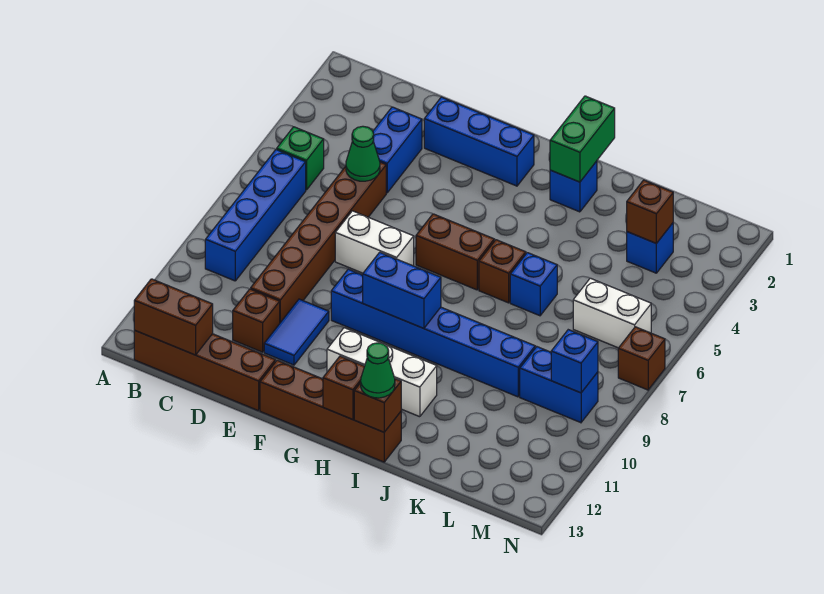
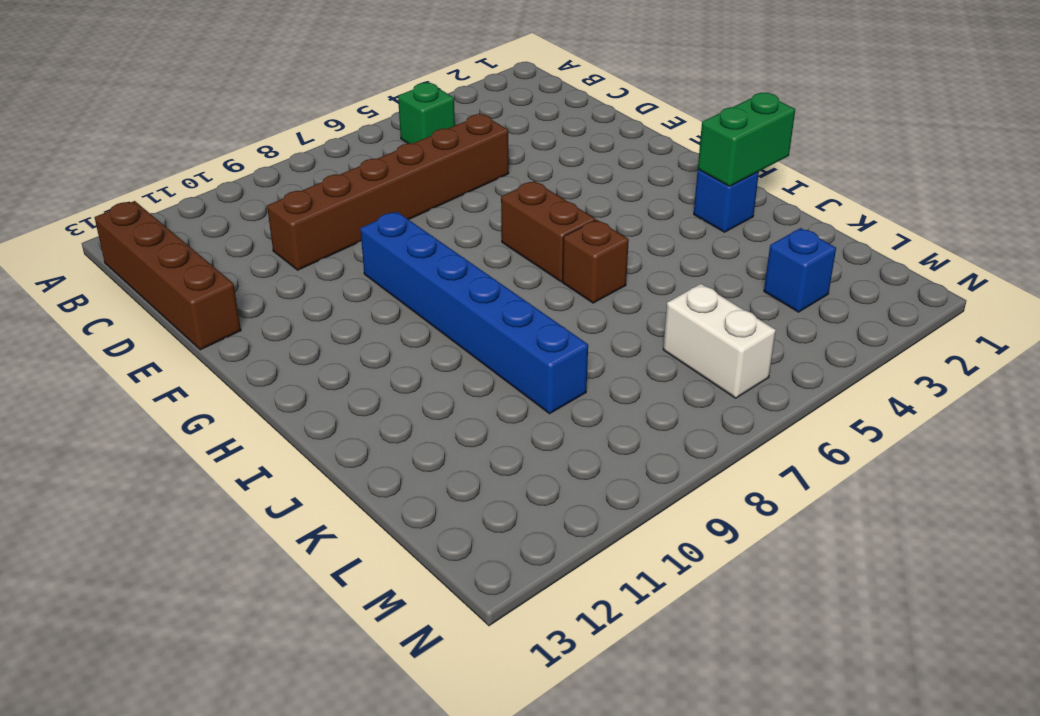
none -> blue brick B6:B9 level 1
none -> blue brick D3:D4 level 1
none -> brown brick D11 level 1

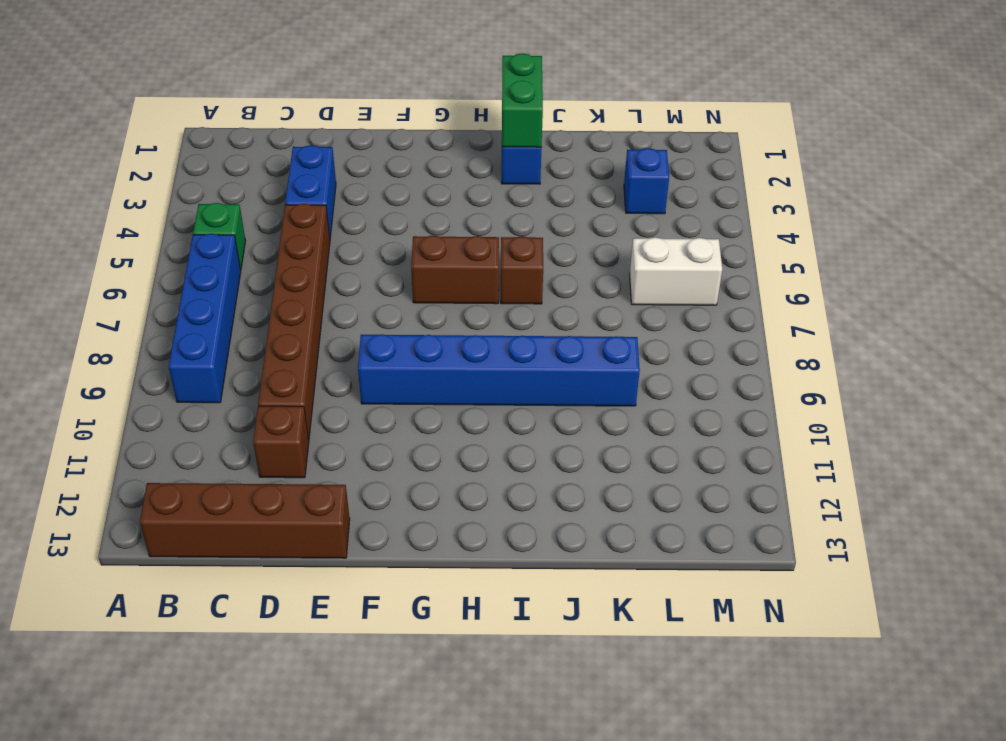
none -> blue brick E2:G2 level 1
none -> white brick E7:F7 level 1
none -> blue tile E10:E11 level 1

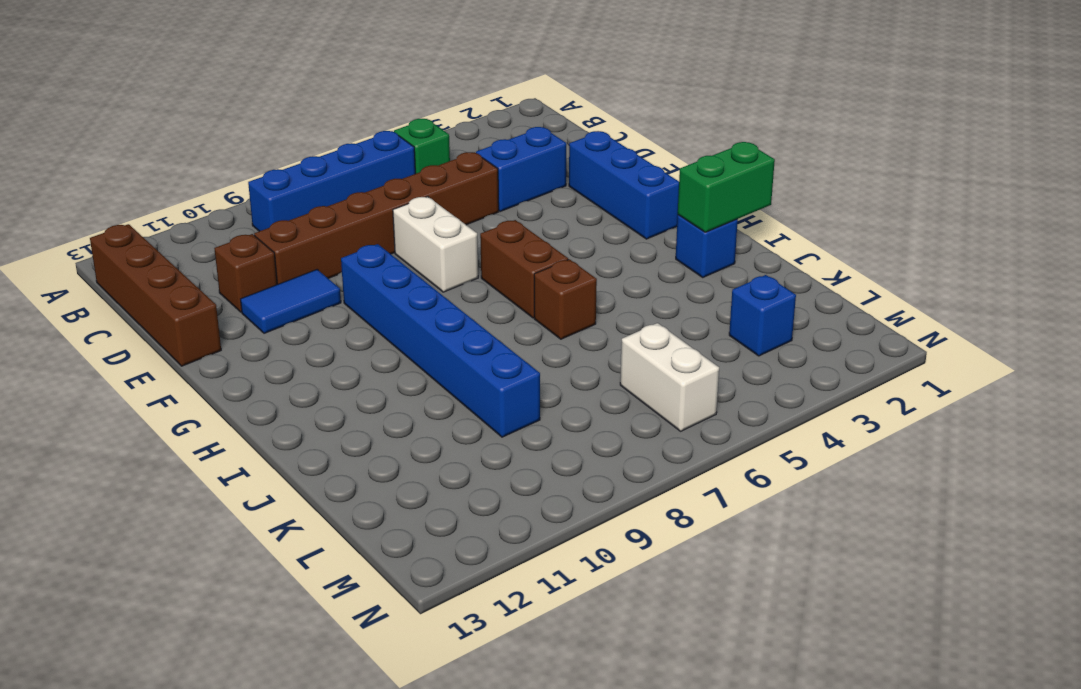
none -> brown brick F13:I13 level 1
none -> white brick G11:I11 level 1
none -> blue brick J6 level 1

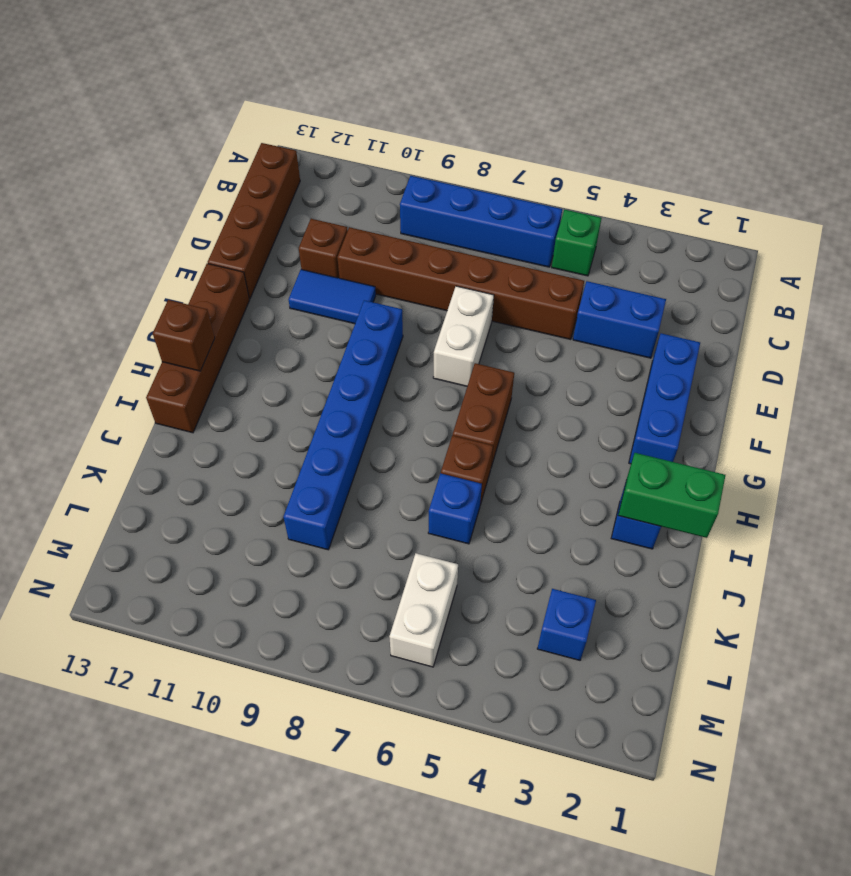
none -> white brick G11:I11 level 1
none -> blue brick L9:M9 level 1
none -> brown brick N7 level 1

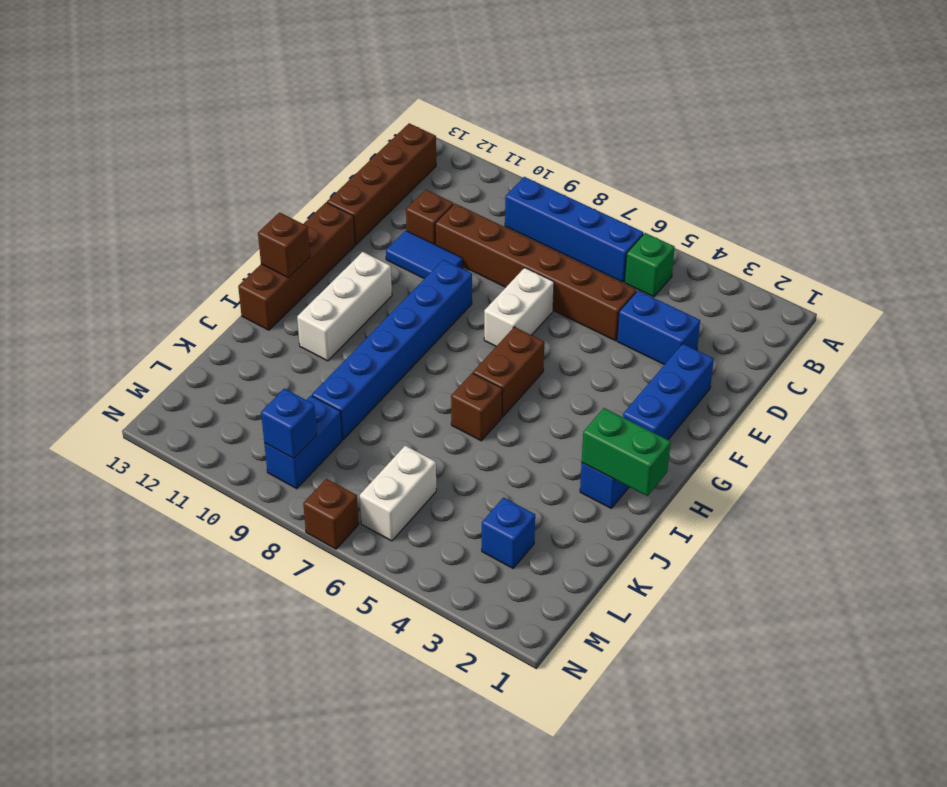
none -> blue brick J6 level 1
none -> brown brick B13:C13 level 2
none -> green cone D5 level 2

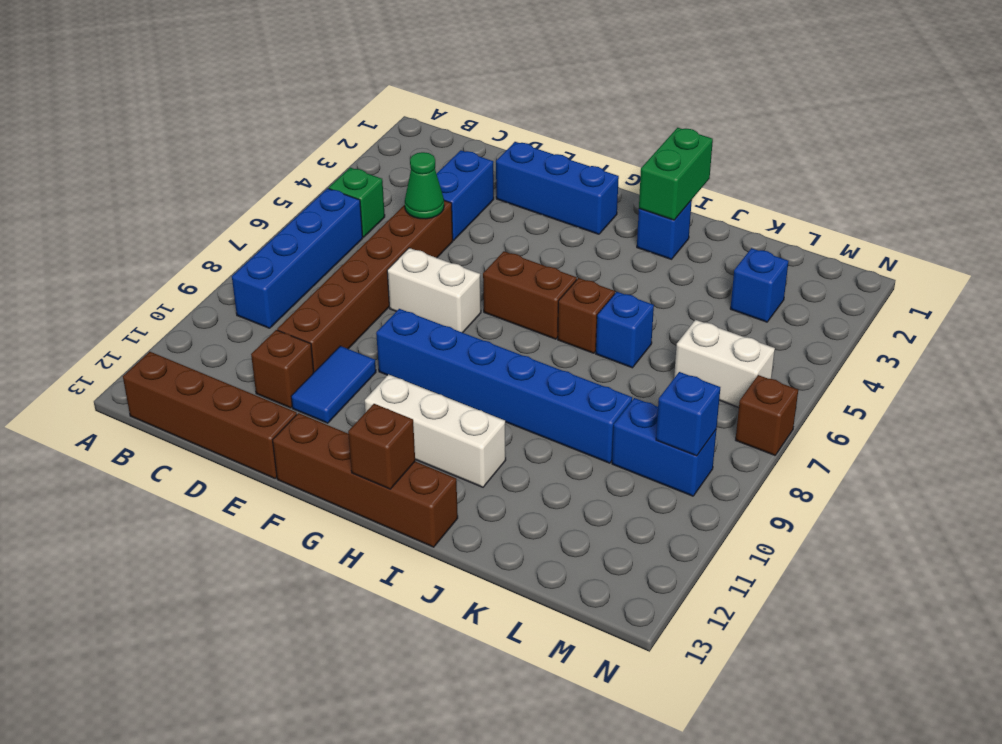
none -> brown brick B13:C13 level 2
none -> blue brick G9:H9 level 2
none -> brown brick I13 level 2

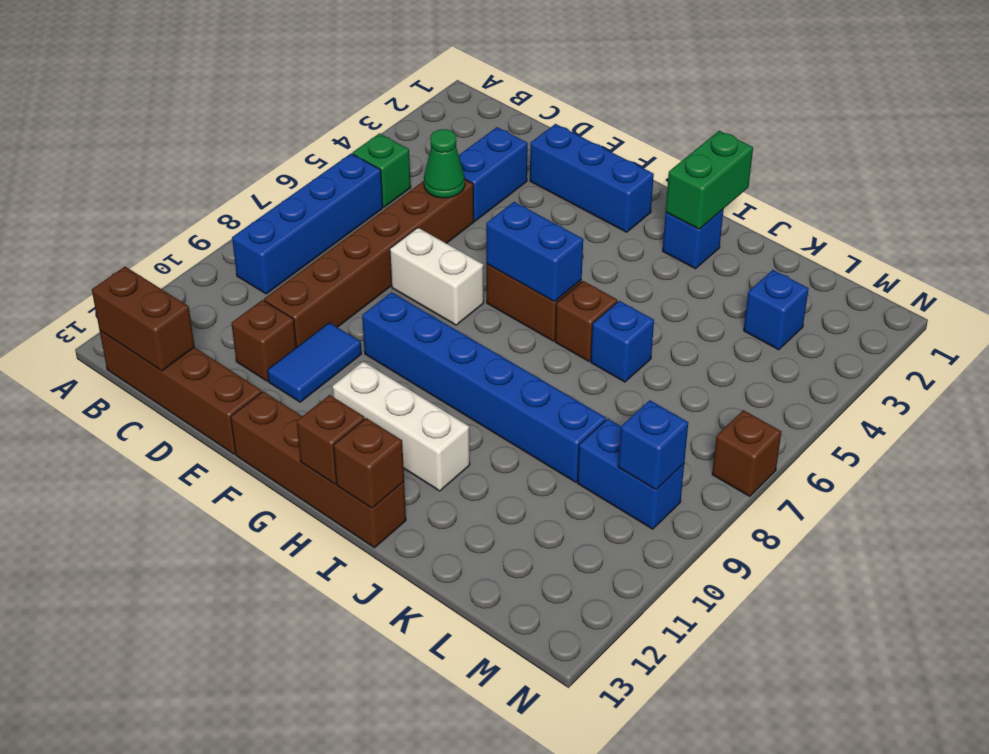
blue brick G6:H6 level 2 -> blue brick G9:H9 level 2
none -> white brick L6:M6 level 1
none -> brown brick L3 level 2
none -> green cone I13 level 3

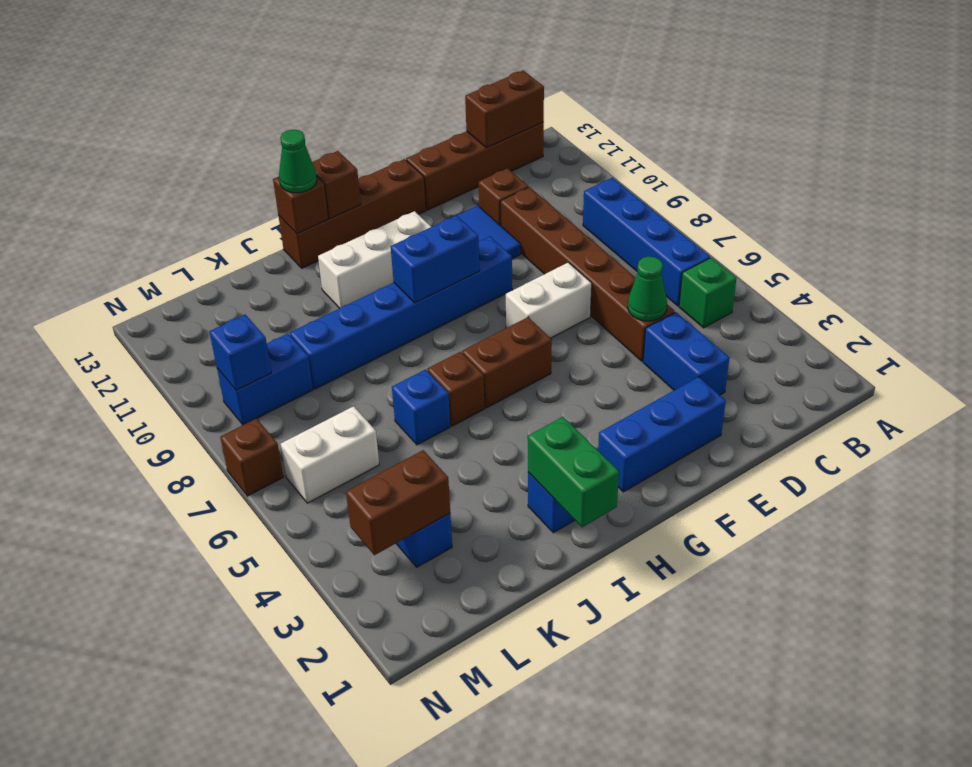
brown brick L3:M3 level 2 -> brown brick L3 level 2

